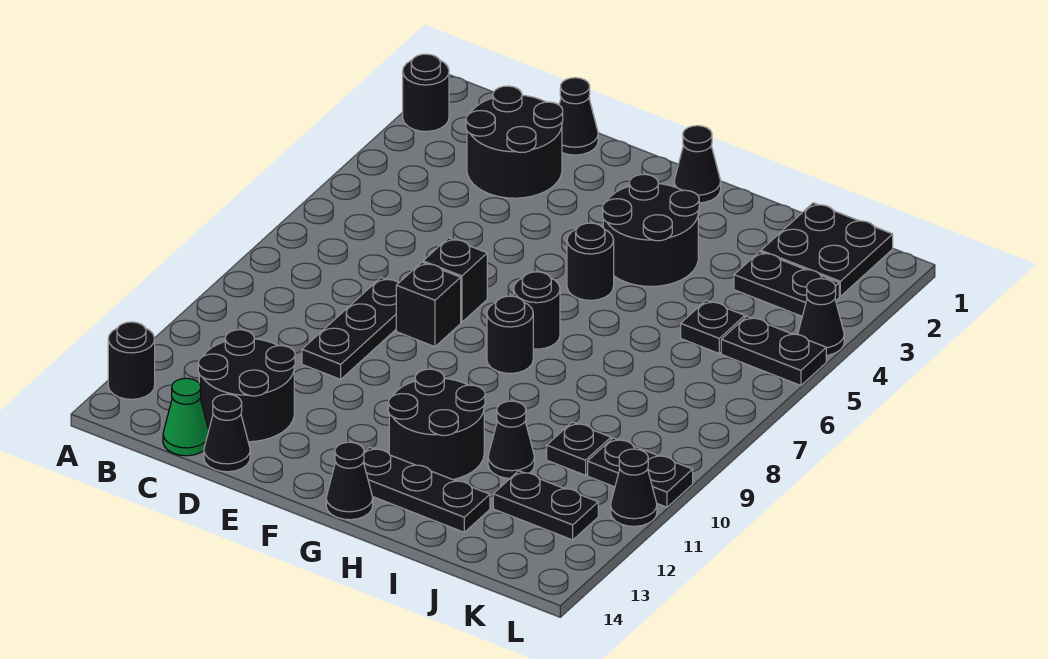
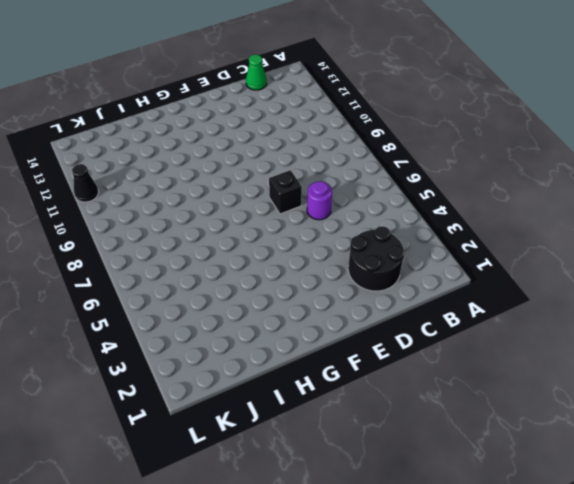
purple round brick D6 level 1 -> none
none -> black round brick A2 level 1
none -> black round brick A13 level 1
none -> black round brick C12:D13 level 1

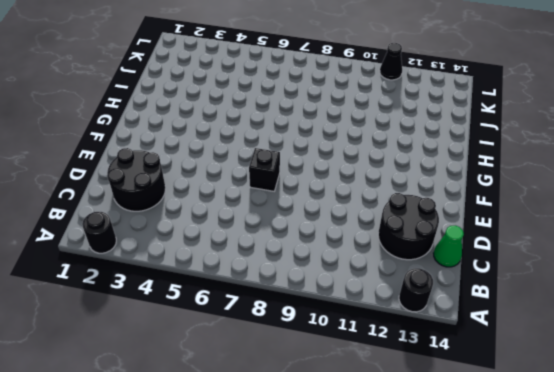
none -> black cone D1 level 1
none -> black plate D8:D10 level 1
none -> black cone D14 level 1

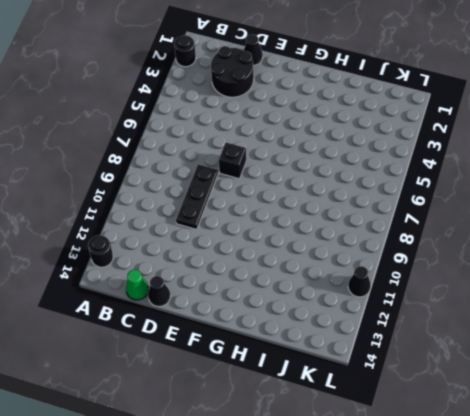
none -> black round brick C12:D13 level 1
none -> black brick E8 level 1
none -> black cone G1 level 1

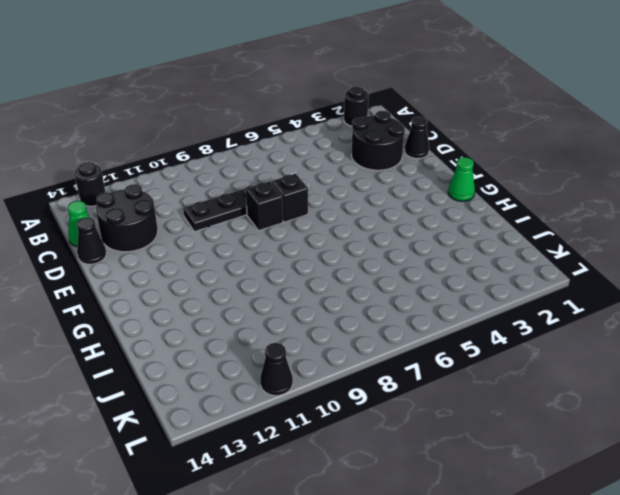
green cone G1 level 1 -> black cone G1 level 1
none -> black round brick G3:H4 level 1
none -> black round brick G5 level 1
none -> black round brick G7 level 1

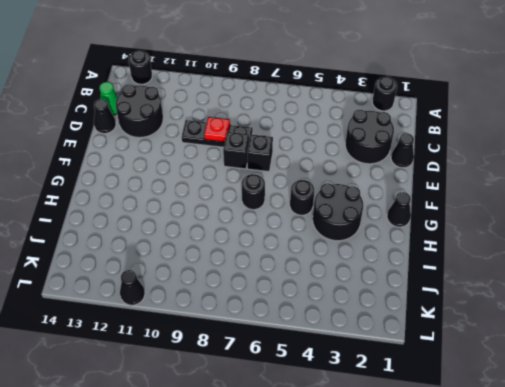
red plate D9 level 2 -> none
none -> black round brick G8 level 1
none -> black round brick G11:H12 level 1
none -> black plate G13:I13 level 1

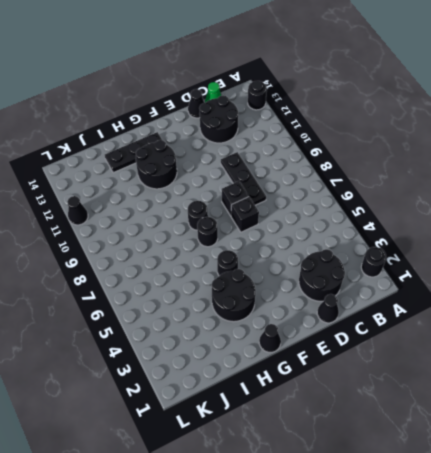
none -> black cone G14 level 1
none -> black cone I11 level 1
none -> black plate J1:K2 level 1

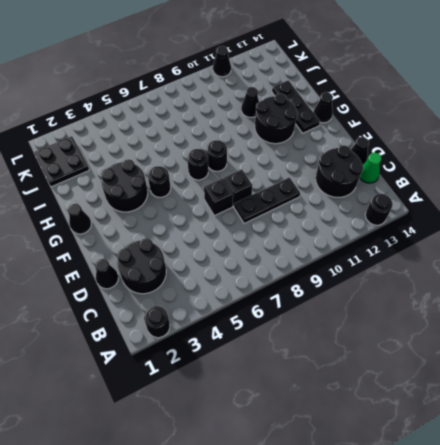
none -> black plate J3:K3 level 1
none -> black plate J5 level 1
none -> black plate J10 level 1

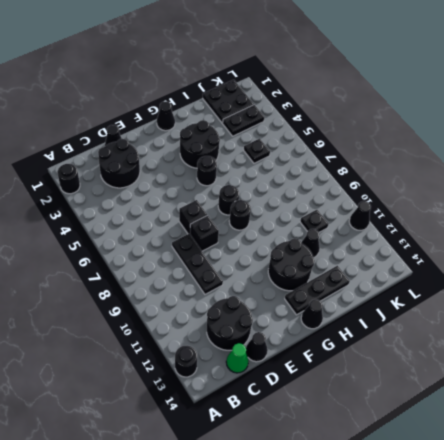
none -> black plate J12:K12 level 1
none -> black plate K5:L5 level 1
none -> black plate K10:L10 level 1

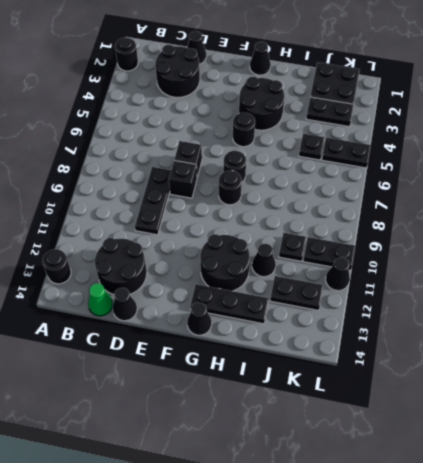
none -> black cone L4 level 1

